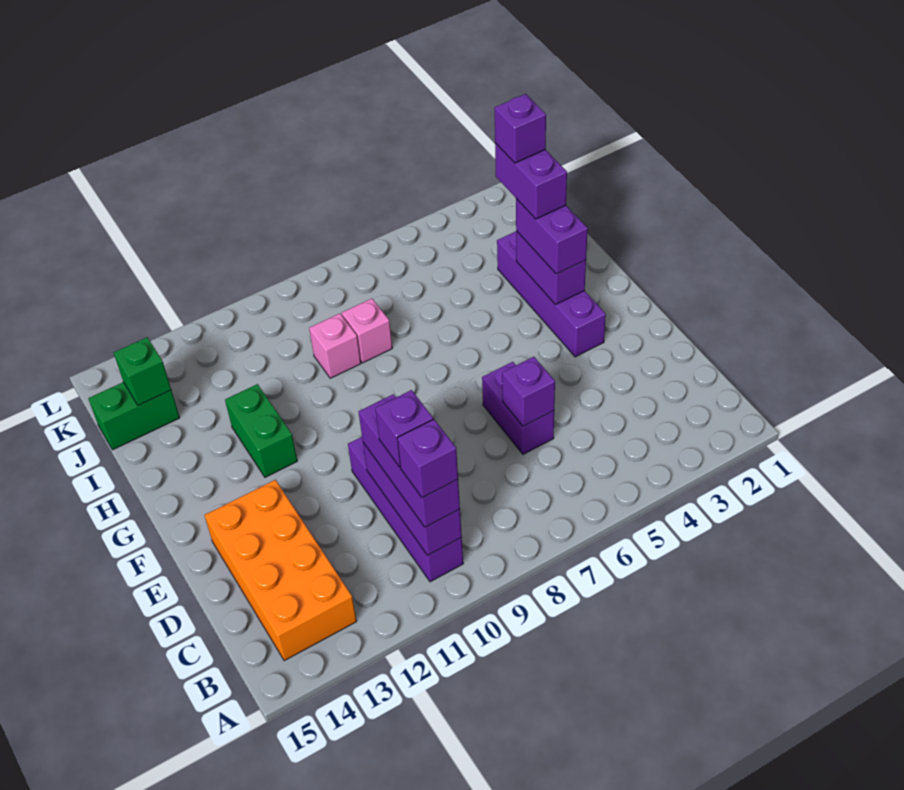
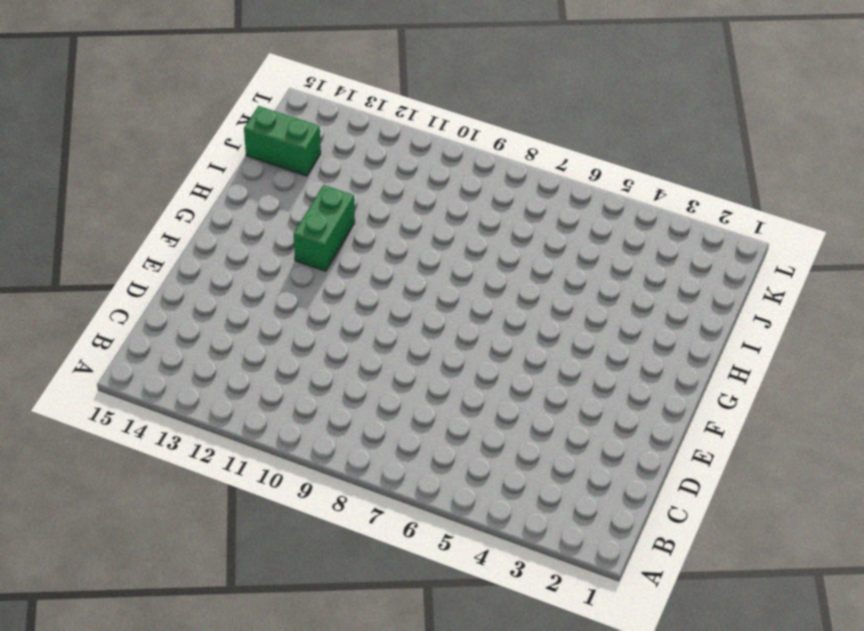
none -> purple brick B10:E10 level 1
none -> orange brick B13:E14 level 1
none -> purple brick D6:E6 level 1

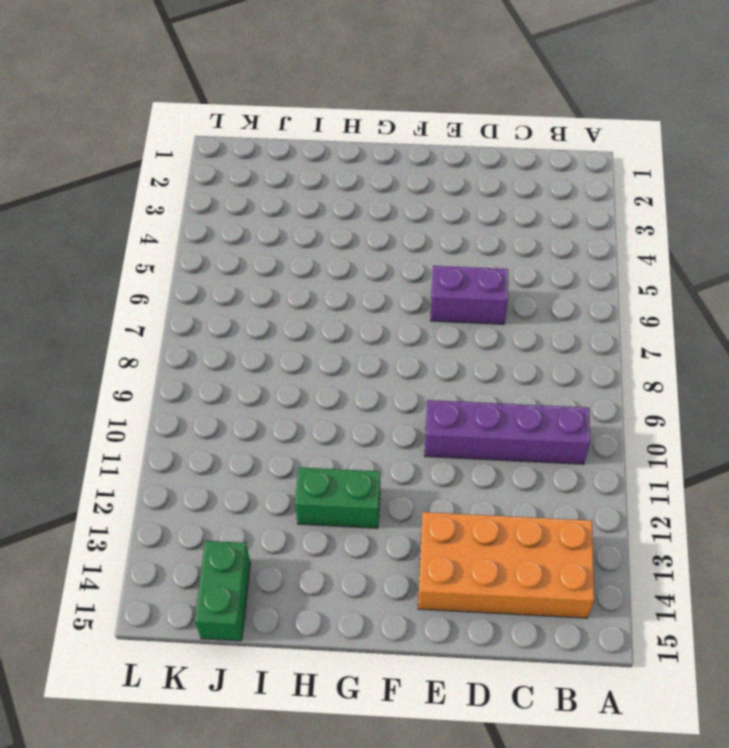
none -> purple brick F3:I3 level 1
none -> pink brick I8 level 1
none -> pink brick I9 level 1

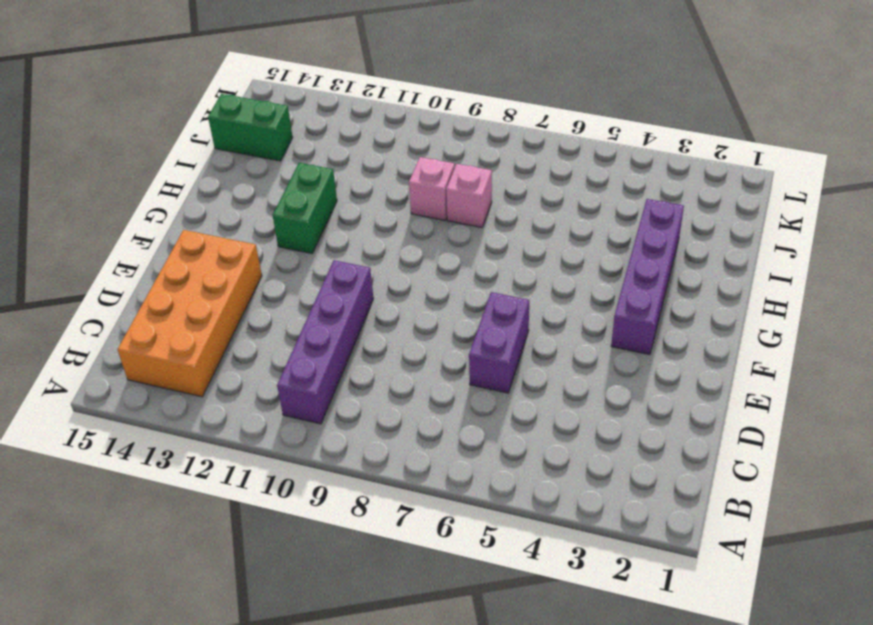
none -> purple brick B10:D10 level 2
none -> purple brick D6 level 2
none -> purple brick G3:H3 level 2

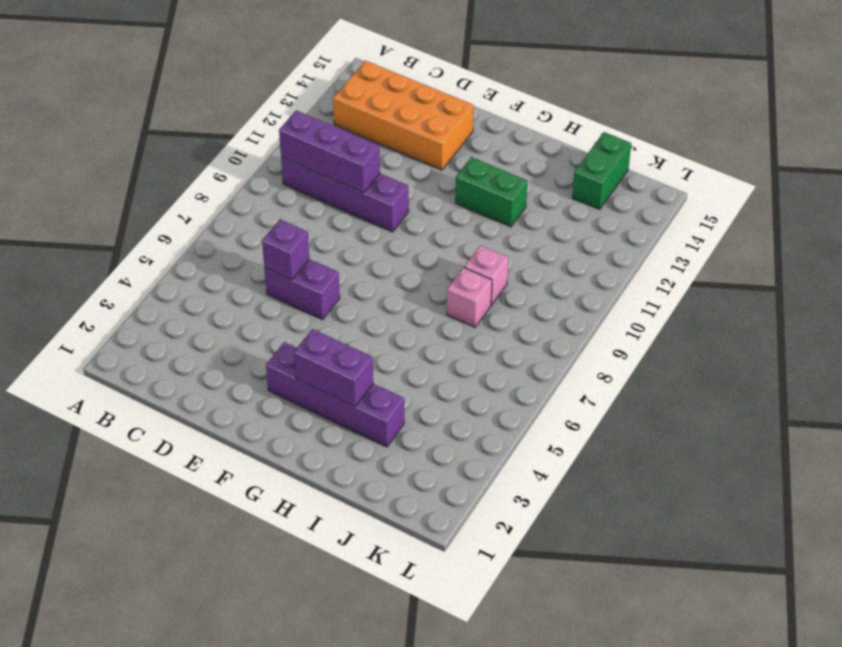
none -> green brick J14 level 2
none -> purple brick B10:D10 level 3
none -> purple brick G3:H3 level 3

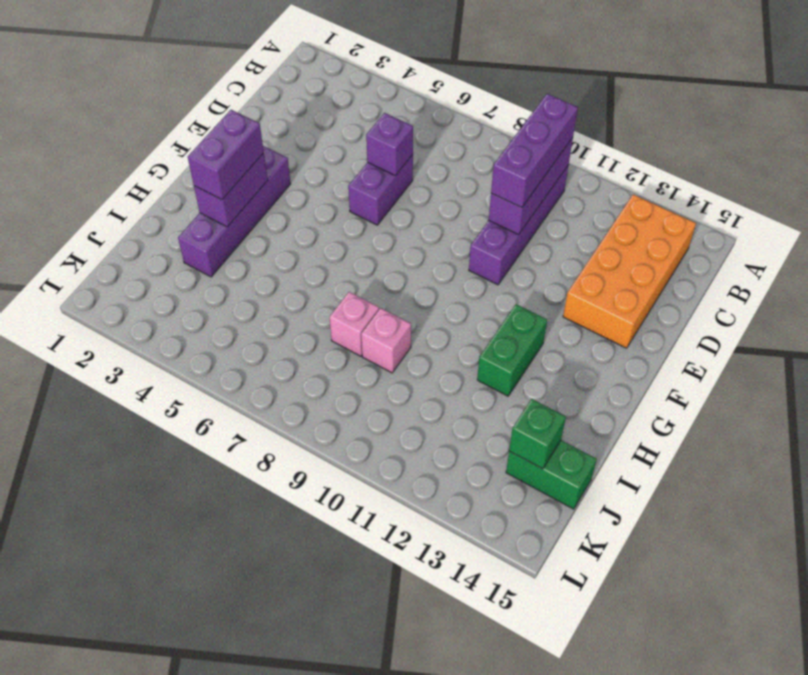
none -> purple brick B10 level 4
none -> purple brick C10 level 4
none -> purple brick H3:I3 level 4

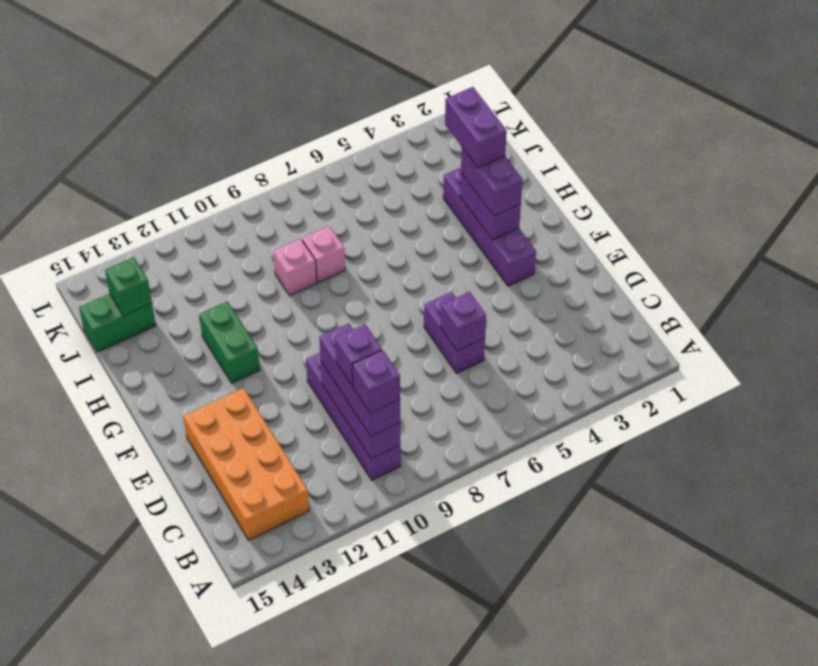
none -> purple brick I3 level 5

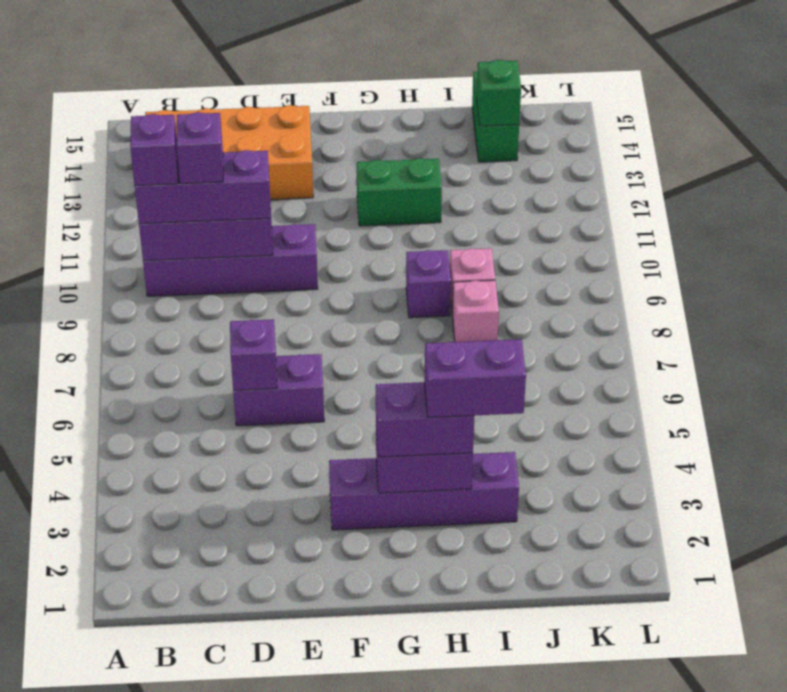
purple brick H9 level 1 -> purple brick I3 level 5

